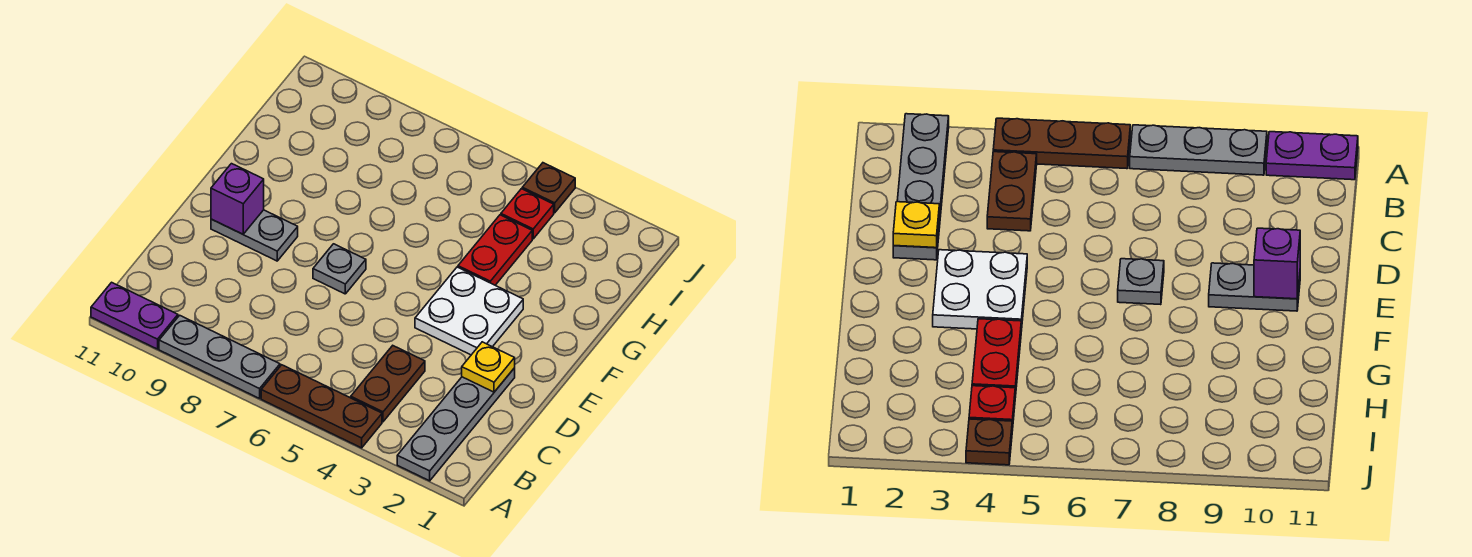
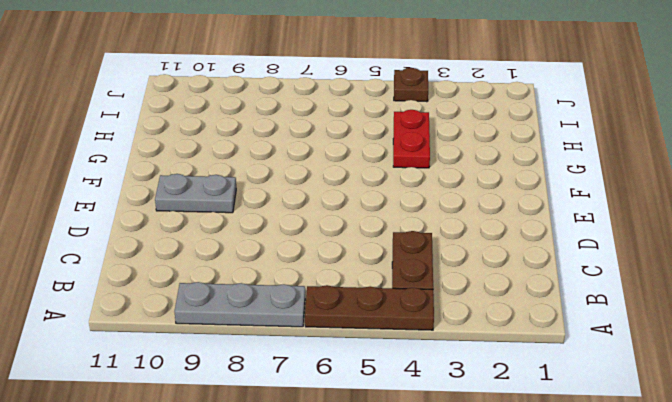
none -> grey plate A2:D2 level 1
none -> purple plate A10:A11 level 1
none -> white plate E3:F4 level 1

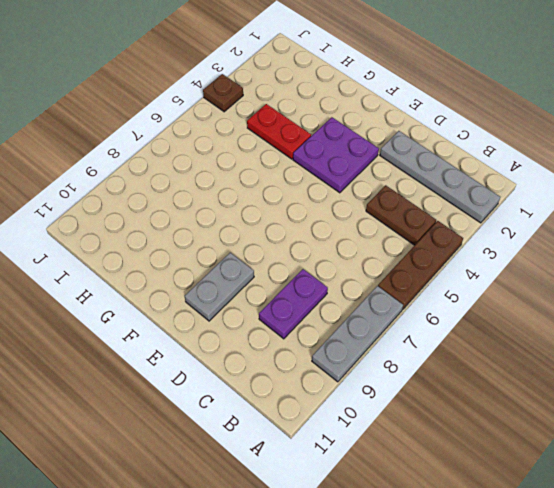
purple plate C8:C9 level 1 -> purple plate A10:A11 level 1
purple plate E3:F4 level 1 -> white plate E3:F4 level 1
none -> grey plate E7 level 1
none -> red plate I4 level 1
none -> yellow plate D2 level 2

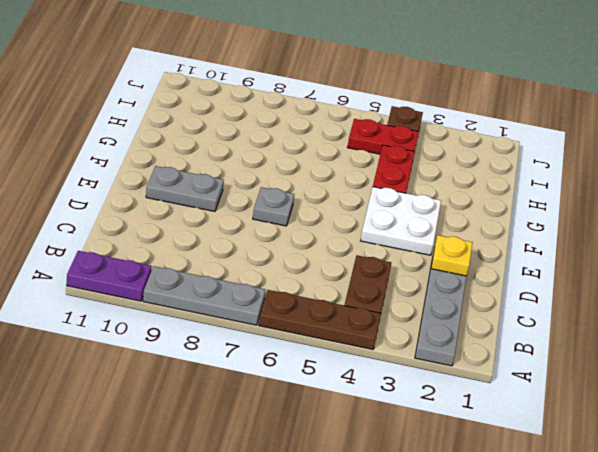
red plate I4:I5 level 1 -> red plate I4 level 1
none -> purple brick E10 level 2

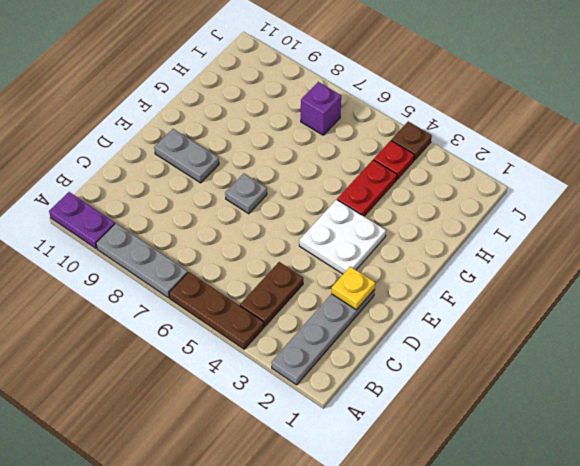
purple brick I7 level 1 -> purple brick E10 level 2

